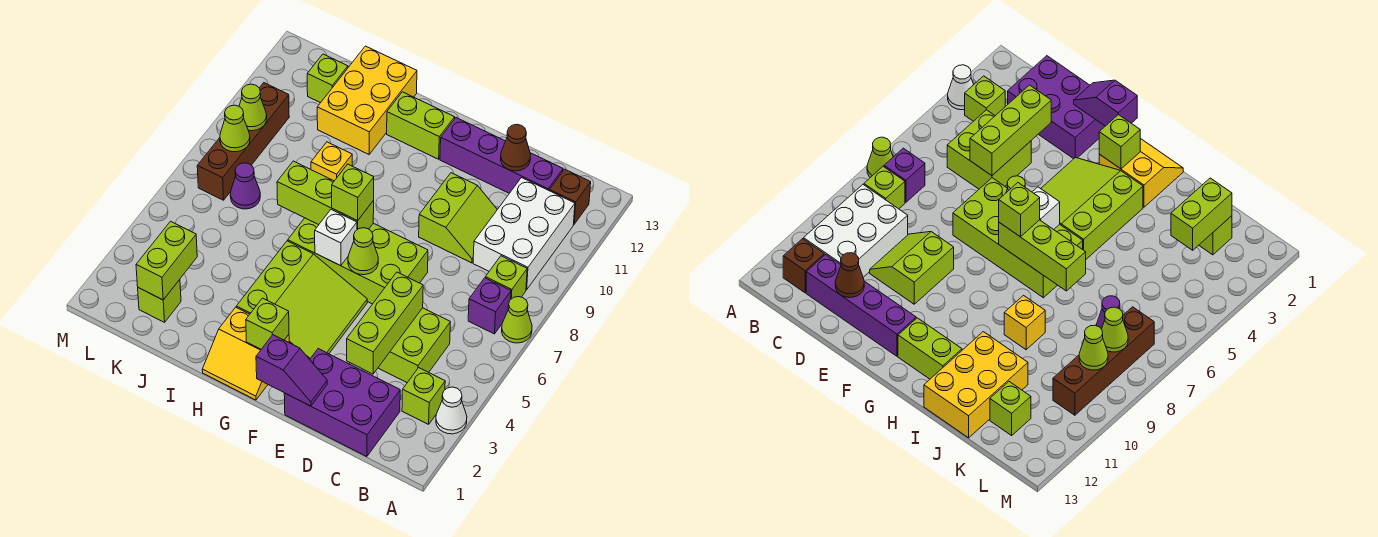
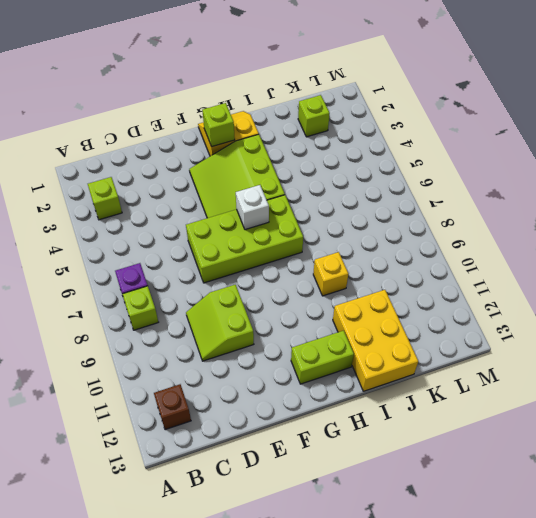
none -> white cone A3 level 1
none -> lime cone A7 level 1
none -> white brick B9:C11 level 1
none -> purple brick C1:E2 level 1

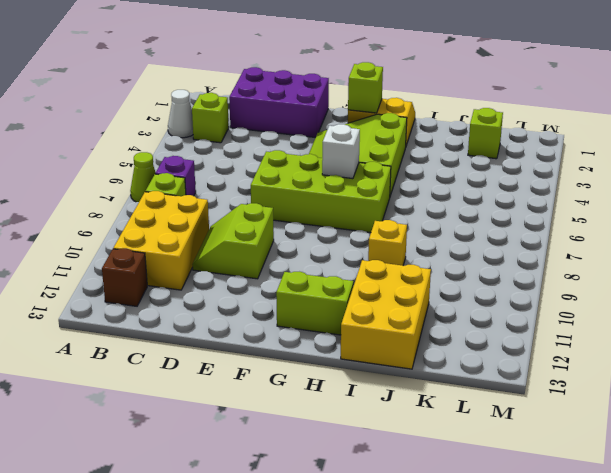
yellow brick B9:C11 level 1 -> white brick B9:C11 level 1
none -> lime brick C4:D5 level 1
none -> purple brick C12:F12 level 1
none -> purple cone K7 level 1
none -> lime brick K12 level 1

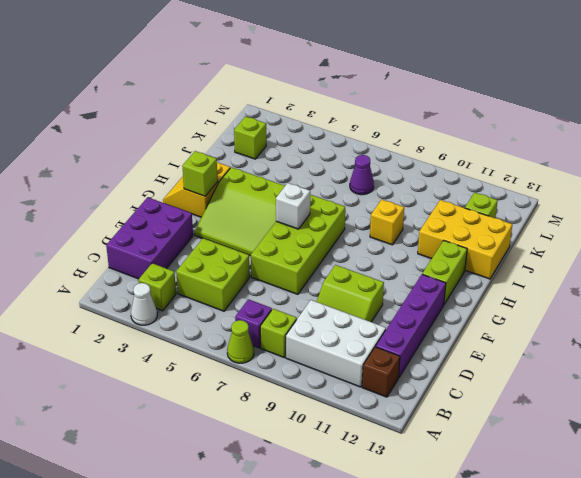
none -> brown brick L7:L10 level 1
none -> lime brick D3:D5 level 2
none -> brown cone D12 level 2
none -> purple slope E1:F1 level 2 top F

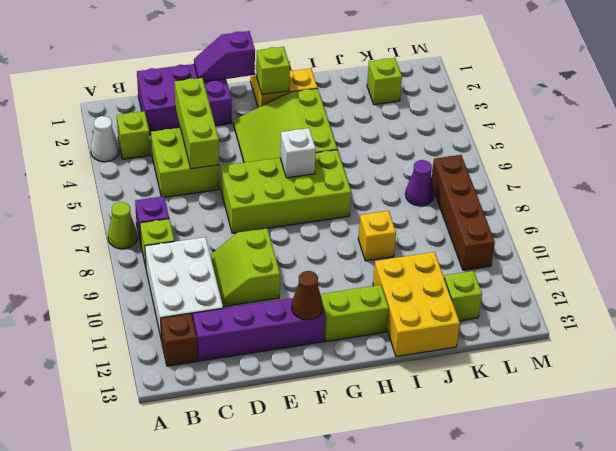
brown cone F12 level 2 -> brown cone D12 level 2
none -> lime cone F6 level 2
none -> lime brick G7:I7 level 2
none -> lime brick K2:K3 level 2
none -> lime cone L8 level 2

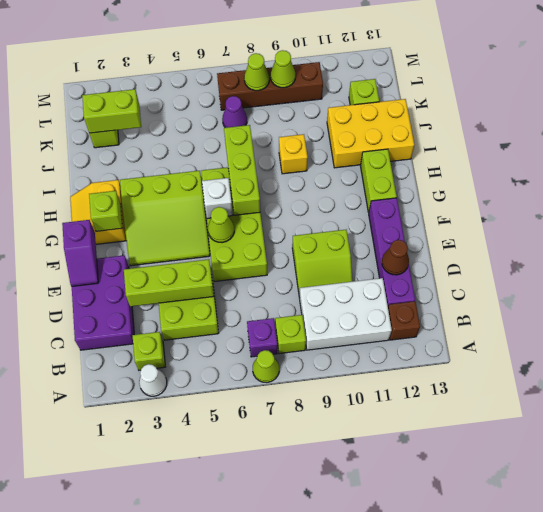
none -> lime brick G7 level 3

